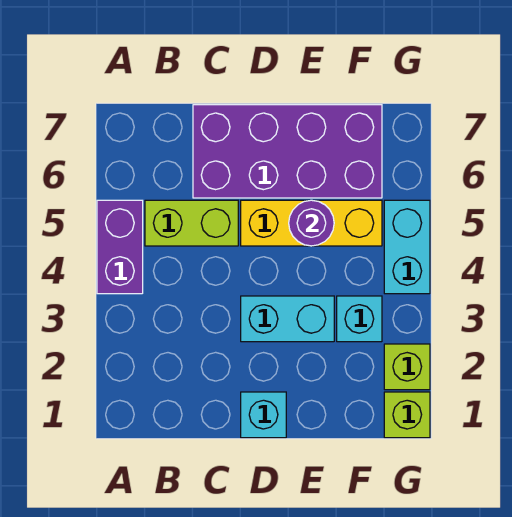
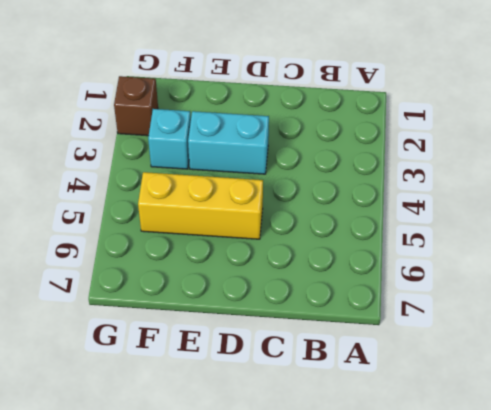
brown brick G2 level 1 -> lime brick G2 level 1
none -> purple brick A4:A5 level 1
none -> lime brick B5:C5 level 1

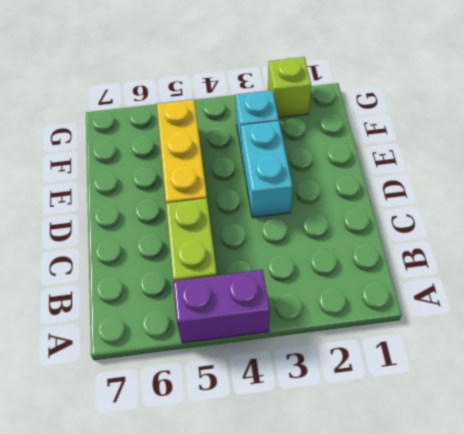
none -> purple brick C6:F7 level 1
none -> cyan brick D1 level 1

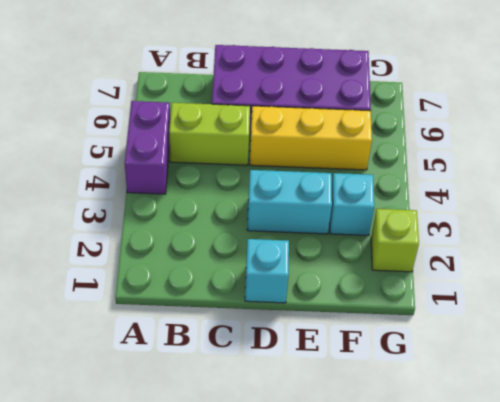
none -> lime brick G1 level 1
none -> cyan brick G4:G5 level 1

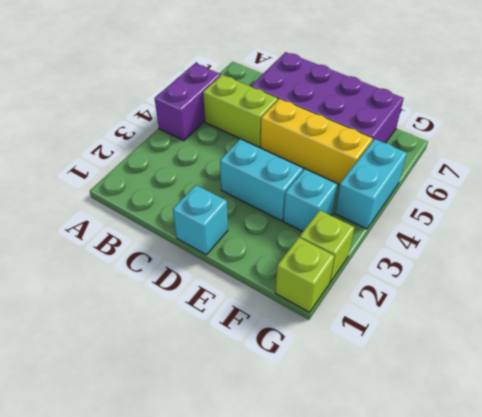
none -> purple round brick E5 level 2

